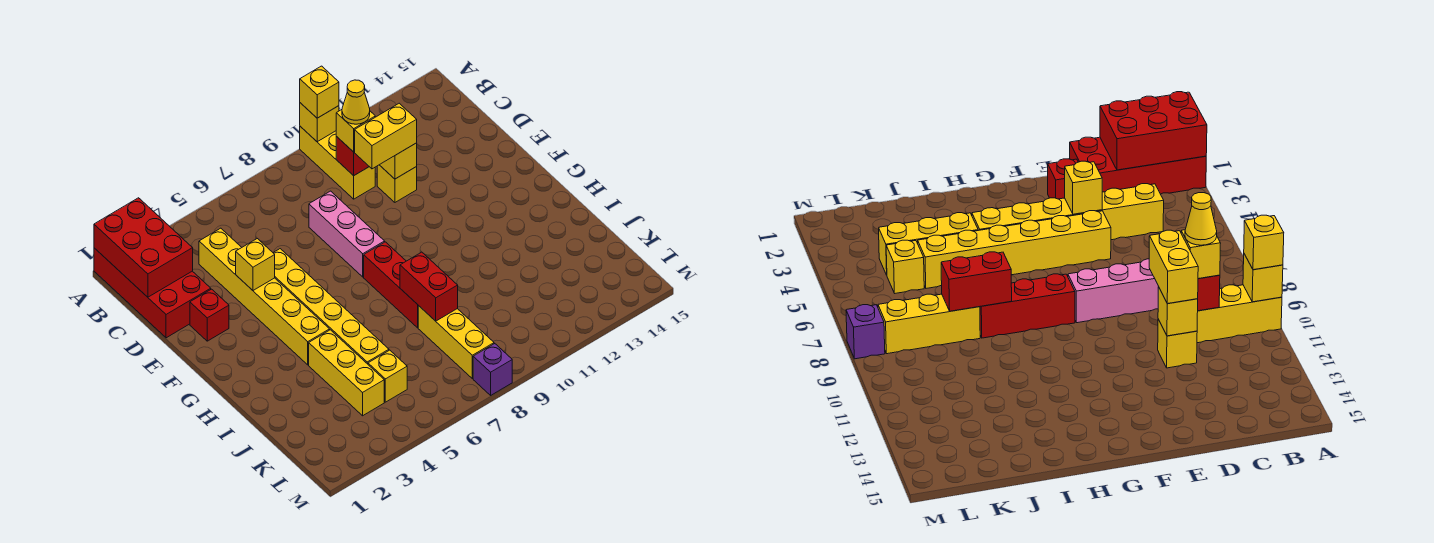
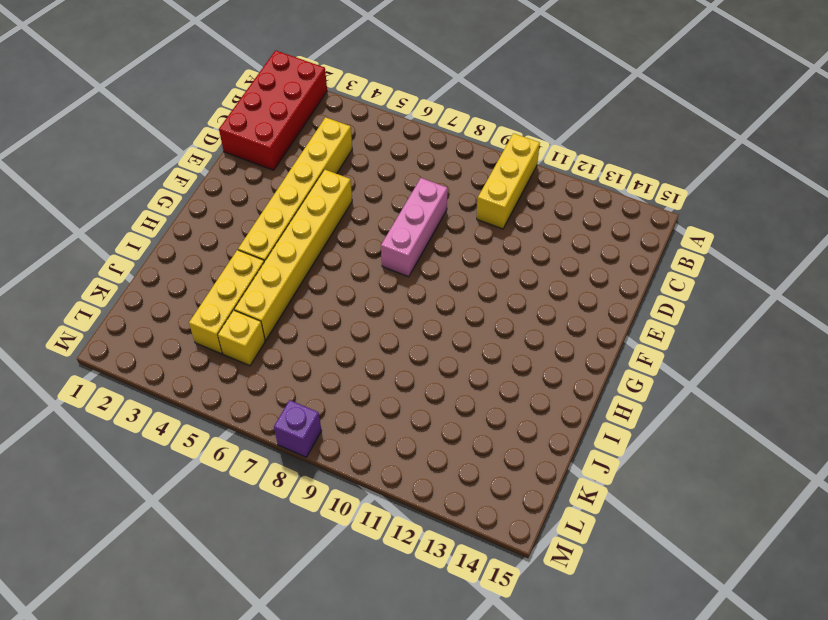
none -> yellow brick D11 level 1
none -> red brick E2 level 1
none -> red brick G8:I8 level 1

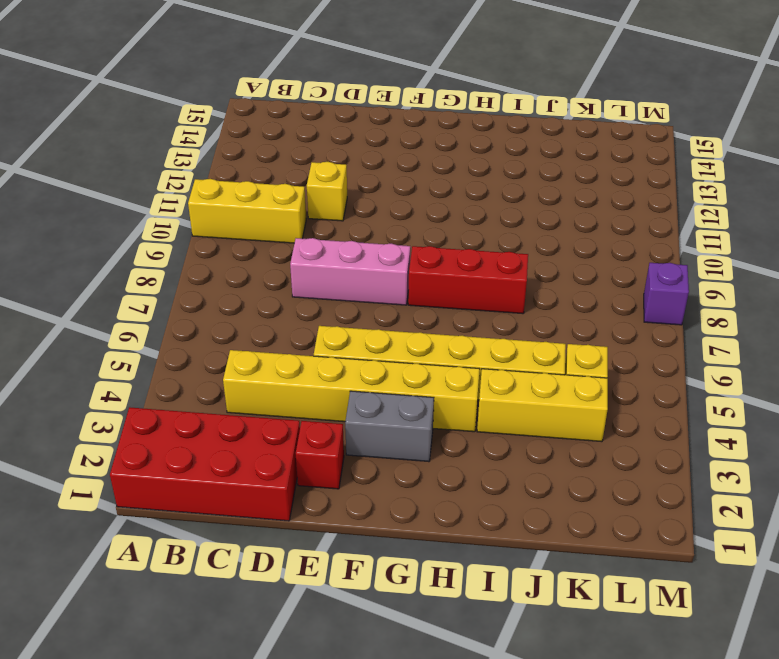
grey brick F3:G3 level 1 -> none
none -> yellow brick J8:L8 level 1
none -> red brick A1:C2 level 2
none -> yellow brick A10 level 2

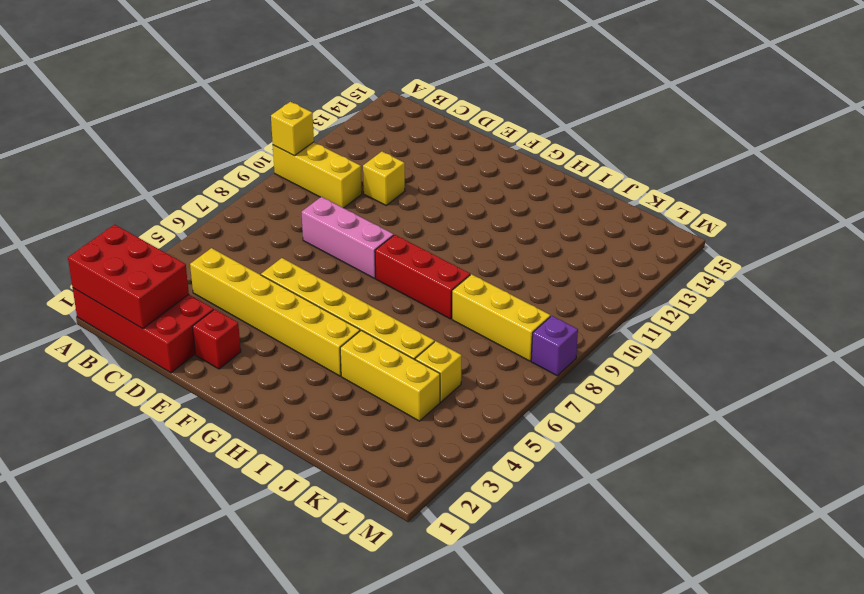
none -> red brick C10 level 2
none -> yellow brick D11 level 2
none -> yellow brick E4 level 2

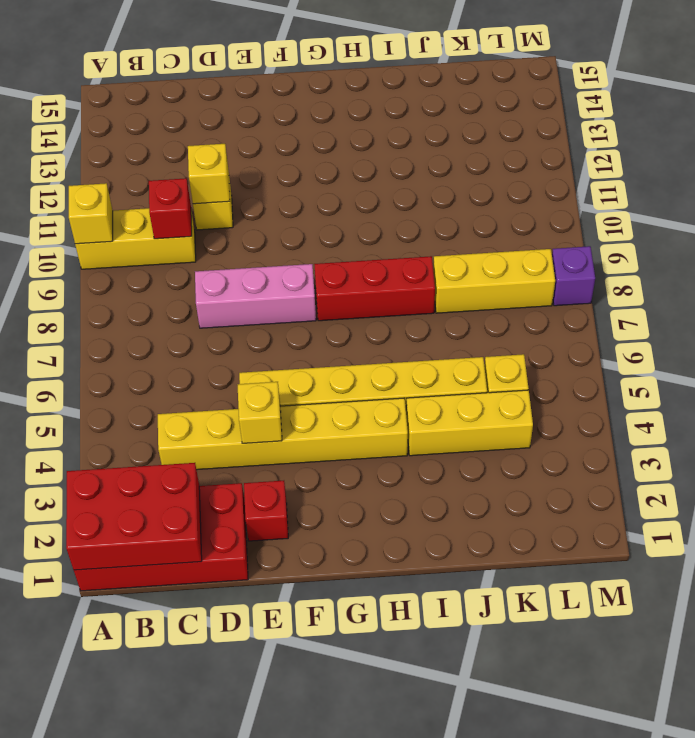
none -> red brick I8:J8 level 2
none -> yellow brick A10 level 3
none -> yellow brick C10 level 3

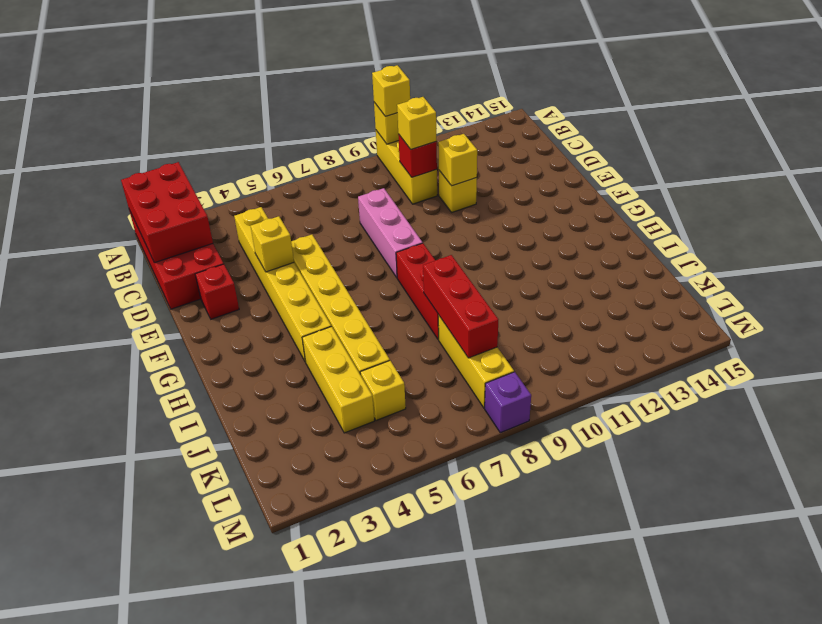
red brick I8:K8 level 2 -> red brick I8:J8 level 2
none -> yellow brick D10:D11 level 3
none -> yellow cone C10 level 4

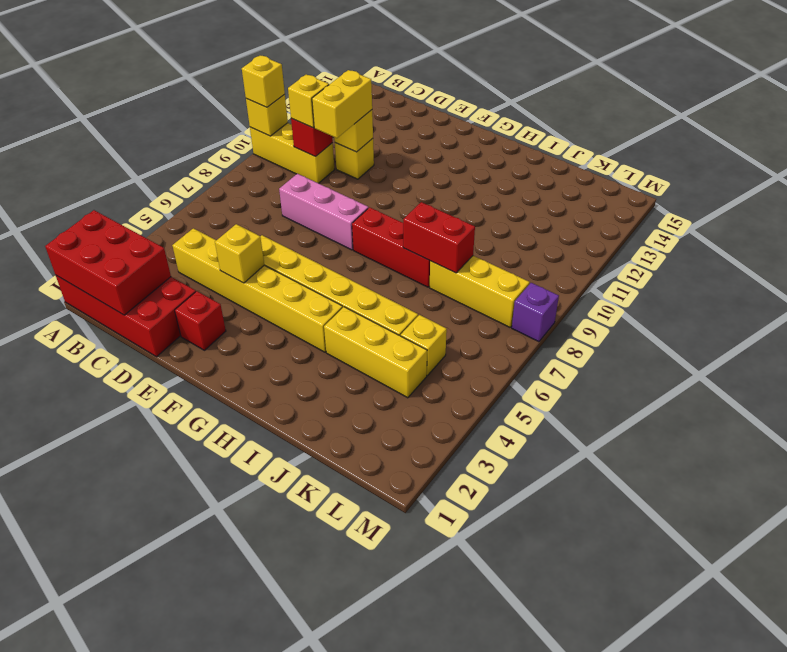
none -> yellow cone C10 level 4

